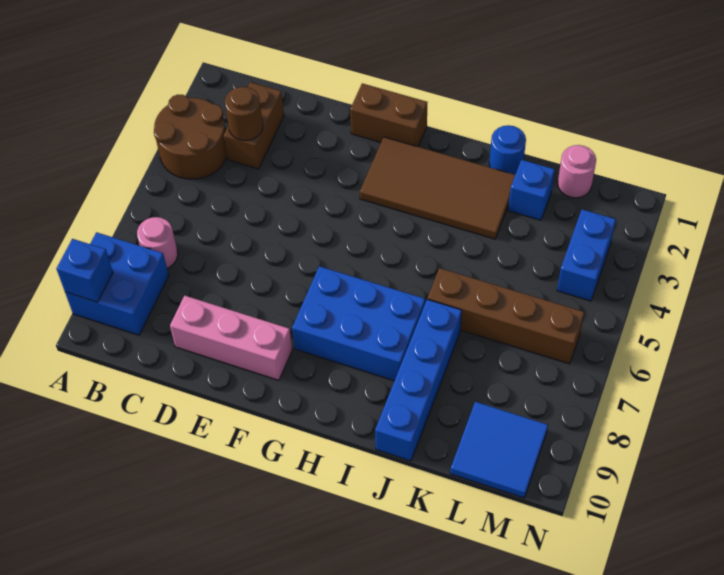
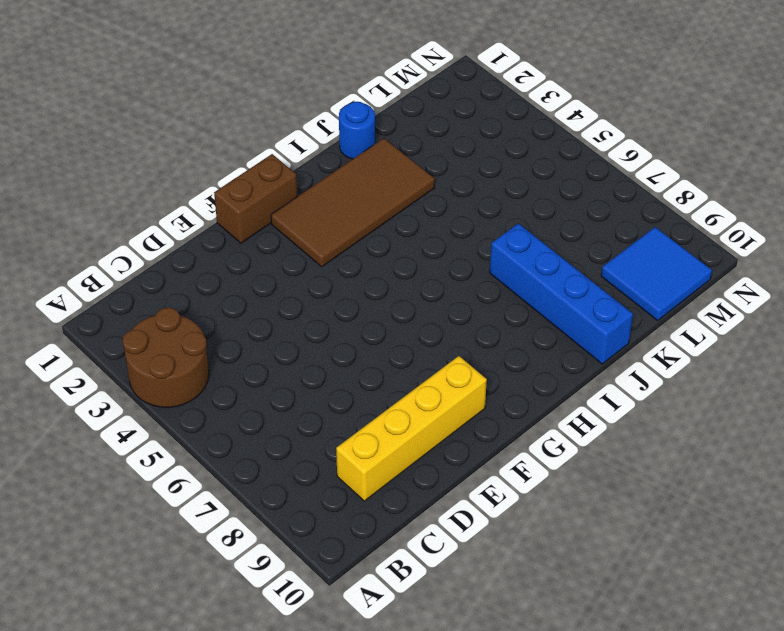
yellow brick C9:F9 level 1 -> pink brick D9:F9 level 1
none -> blue brick A8:B9 level 1
none -> pink round brick B7 level 1
none -> brown brick C2:C3 level 1

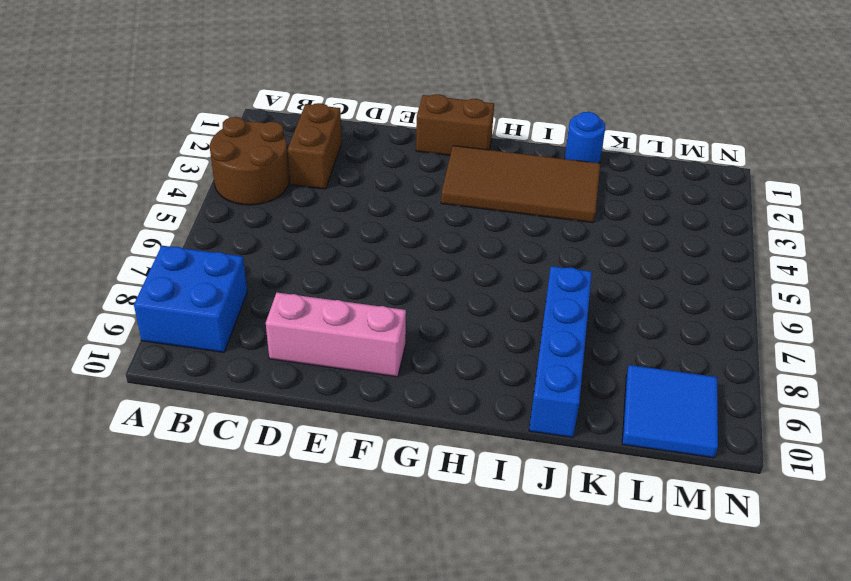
none -> pink round brick B7 level 1
none -> blue brick G7:I8 level 1
none -> brown brick J6:M6 level 1

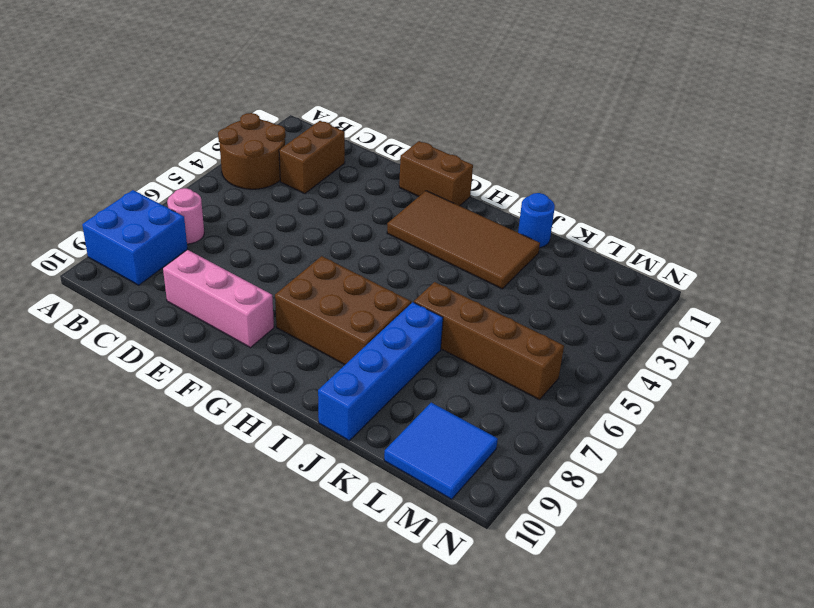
brown brick G7:I8 level 1 -> blue brick G7:I8 level 1
none -> blue brick K2 level 1
none -> pink round brick L1 level 1
none -> blue brick M3:M4 level 1

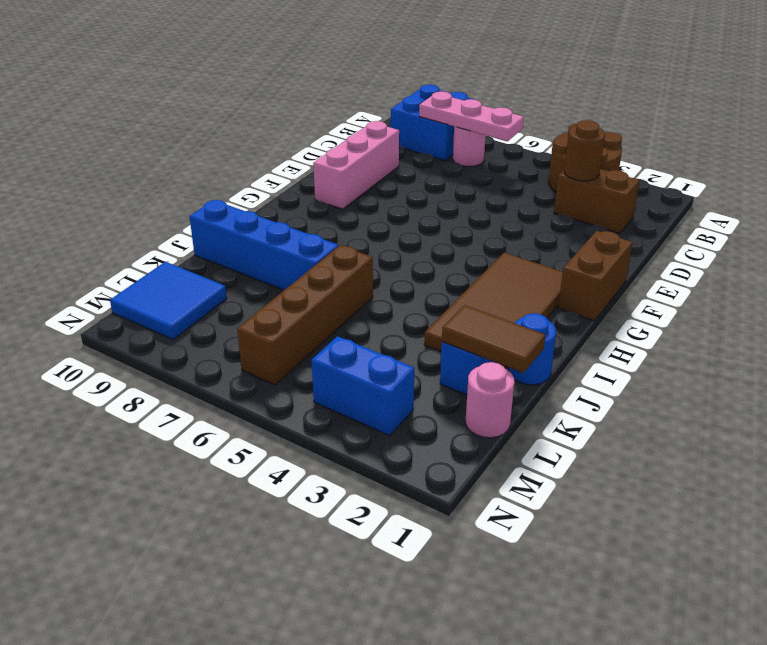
pink plate B6:B8 level 2 -> none
brown tile K1:K2 level 2 -> none
none -> blue brick G7:I8 level 1
none -> blue brick A9 level 2

